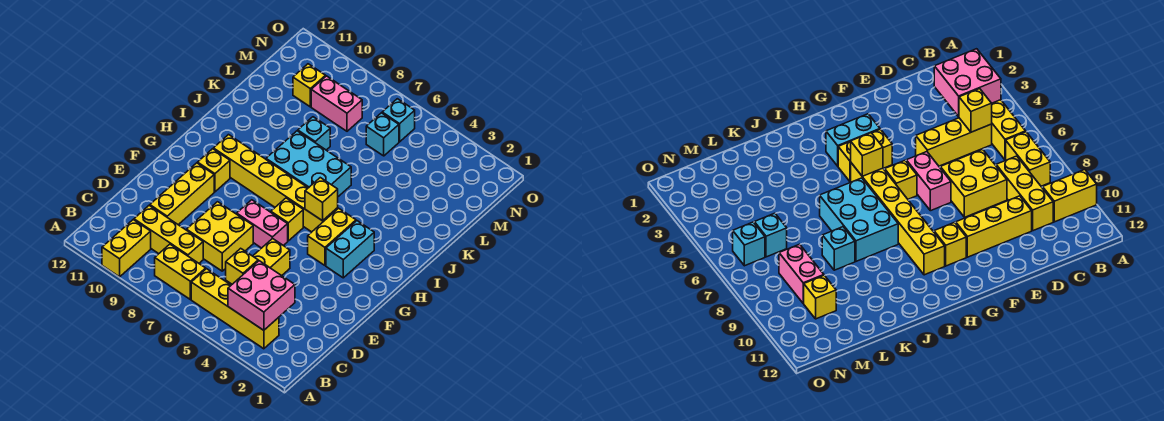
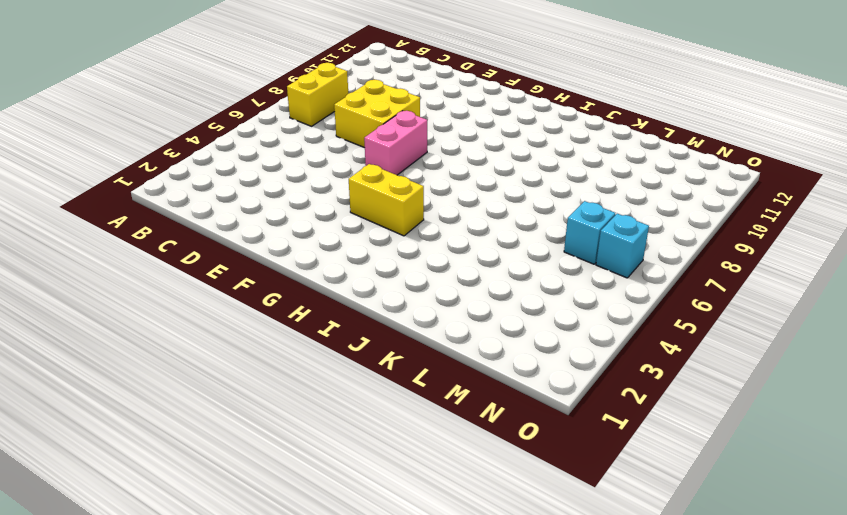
none -> yellow brick A10:B10 level 1
none -> yellow brick B3:B6 level 1
none -> yellow brick C5:E5 level 1

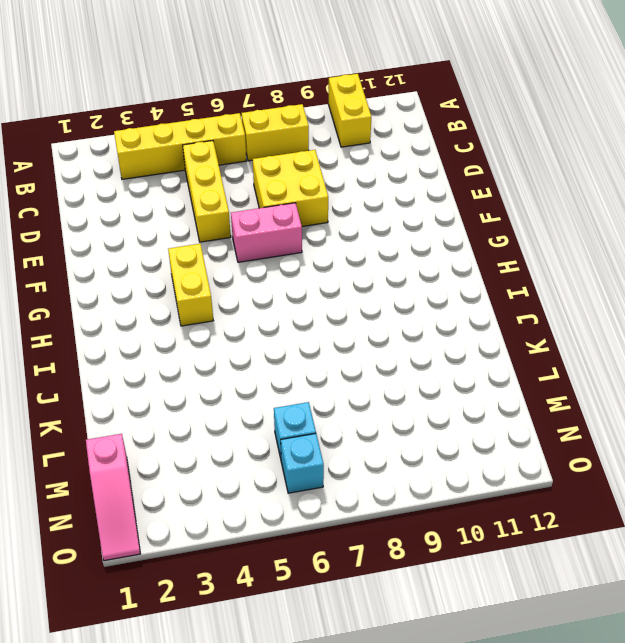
pink slope M1:O1 level 1 top M -> none
none -> yellow brick C8:C10 level 1
none -> yellow brick D10:F10 level 1
none -> cyan brick G3:H3 level 1

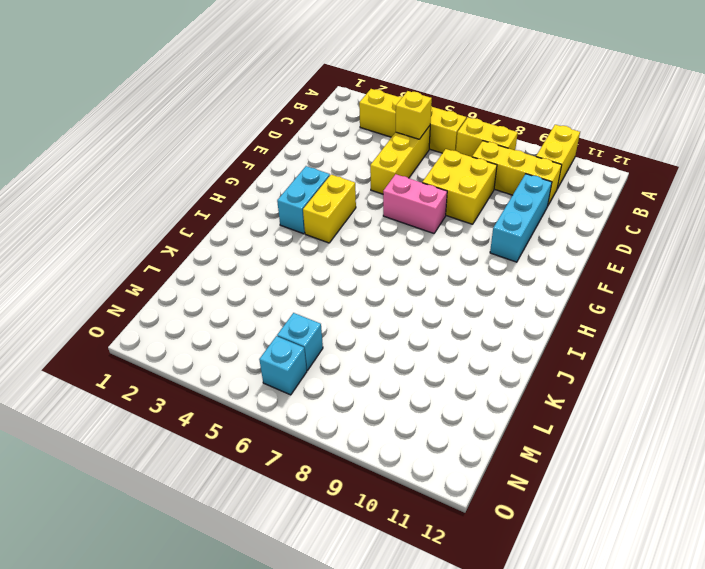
cyan brick D10:F10 level 1 -> yellow brick D10:F10 level 1
none -> yellow brick G6 level 1
none -> yellow brick G10 level 1
none -> yellow brick H5:H10 level 1

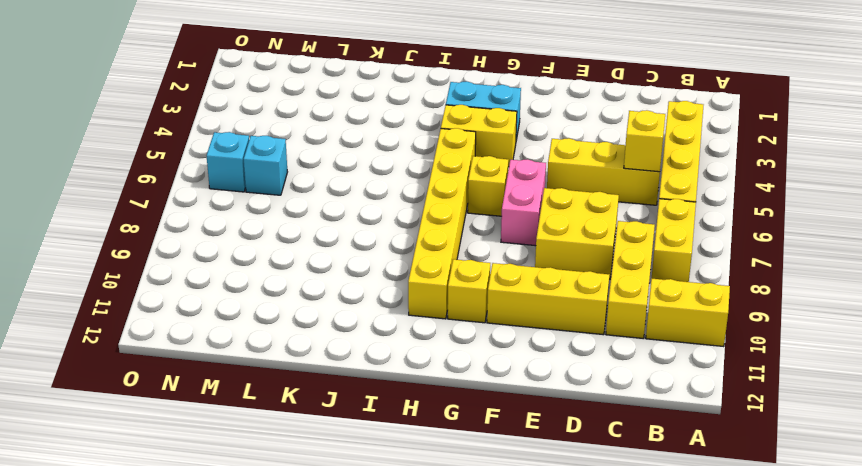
none -> cyan brick I6:J8 level 1
none -> cyan brick K8 level 1
none -> pink brick M8:M9 level 1

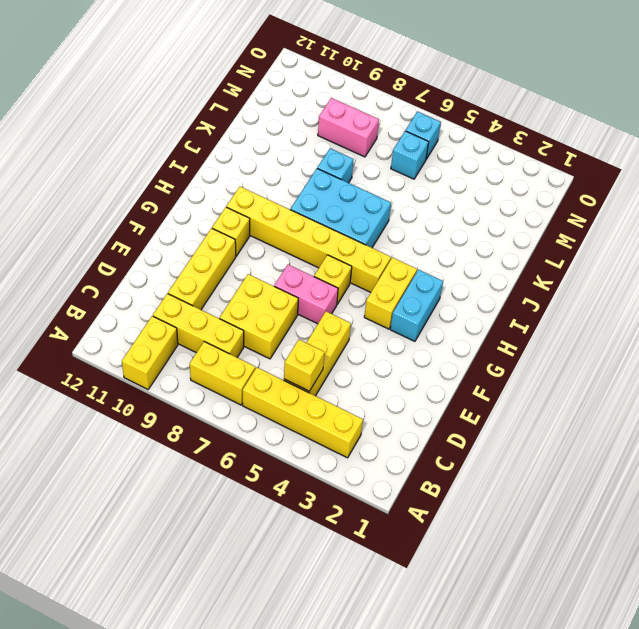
none -> yellow brick M10 level 1
none -> pink brick B3:C4 level 2
none -> yellow brick H5 level 2

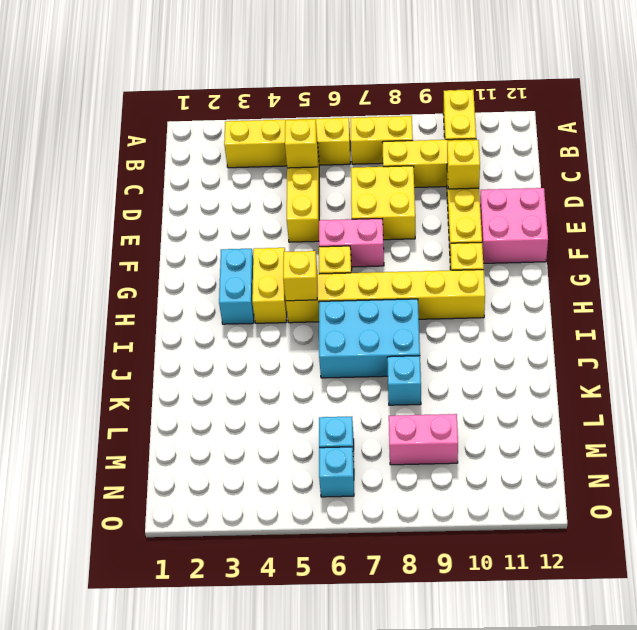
yellow brick D10 level 2 -> yellow brick M10 level 1
pink brick E11:F12 level 1 -> pink brick B3:C4 level 2

